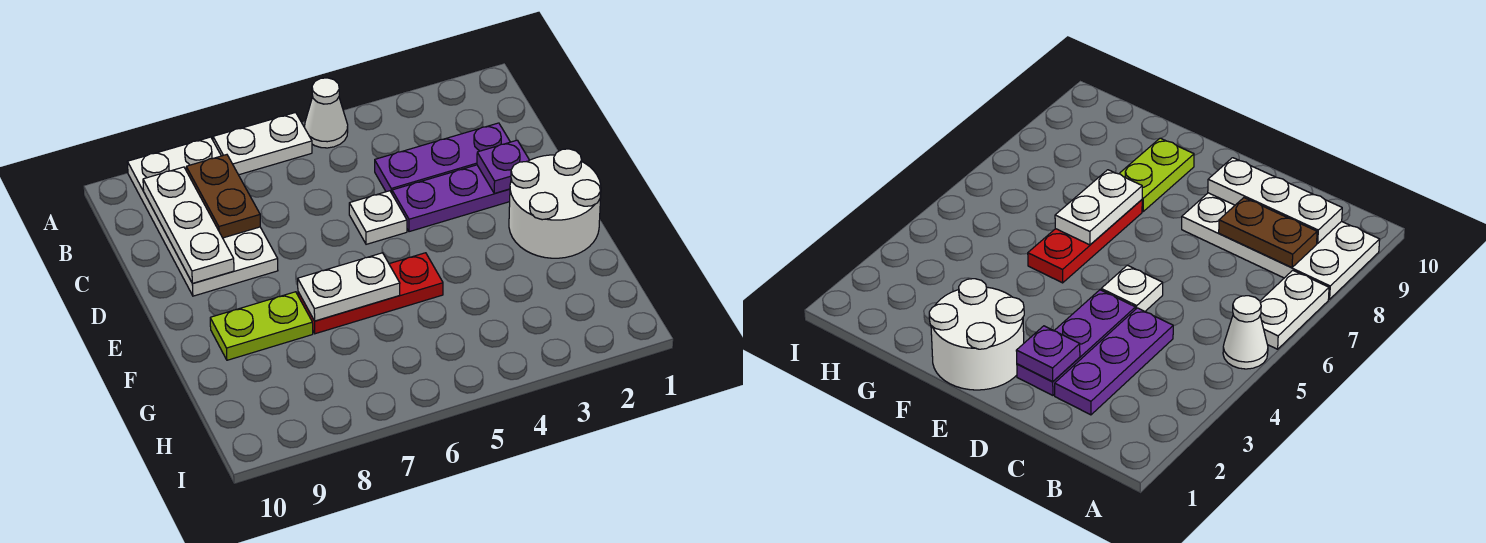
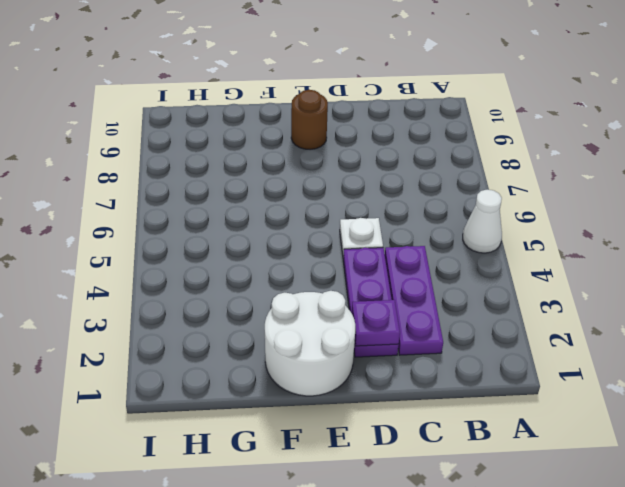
brown round brick E9 level 1 -> none
none -> white plate A6:A7 level 1
none -> white plate A8:D9 level 1
none -> red plate F5:F7 level 1

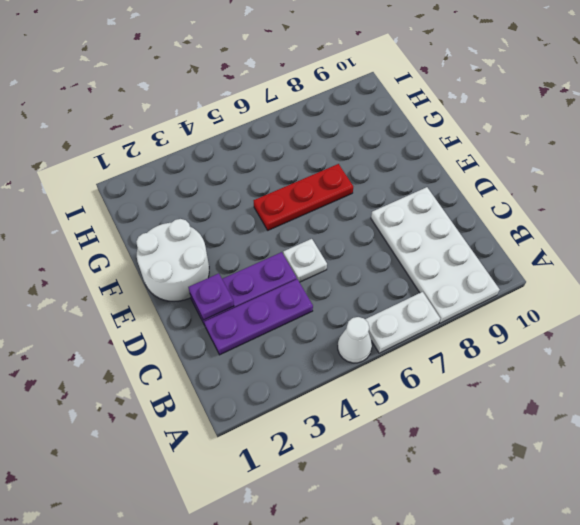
none -> lime plate F8:F9 level 1
none -> brown plate B8:C8 level 2
none -> white plate B9:D9 level 2

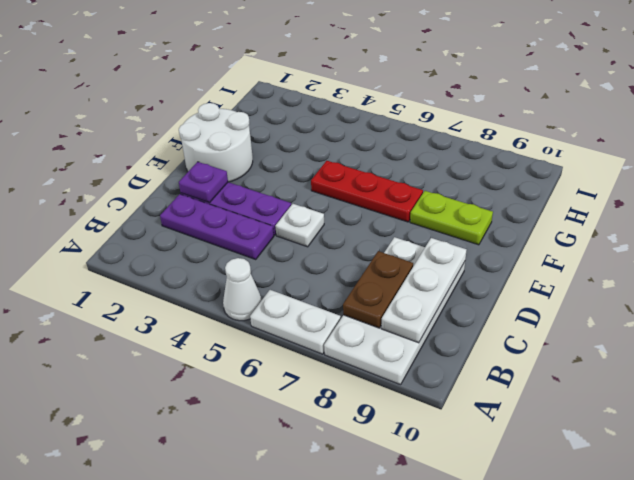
none -> white plate F6:F7 level 2

